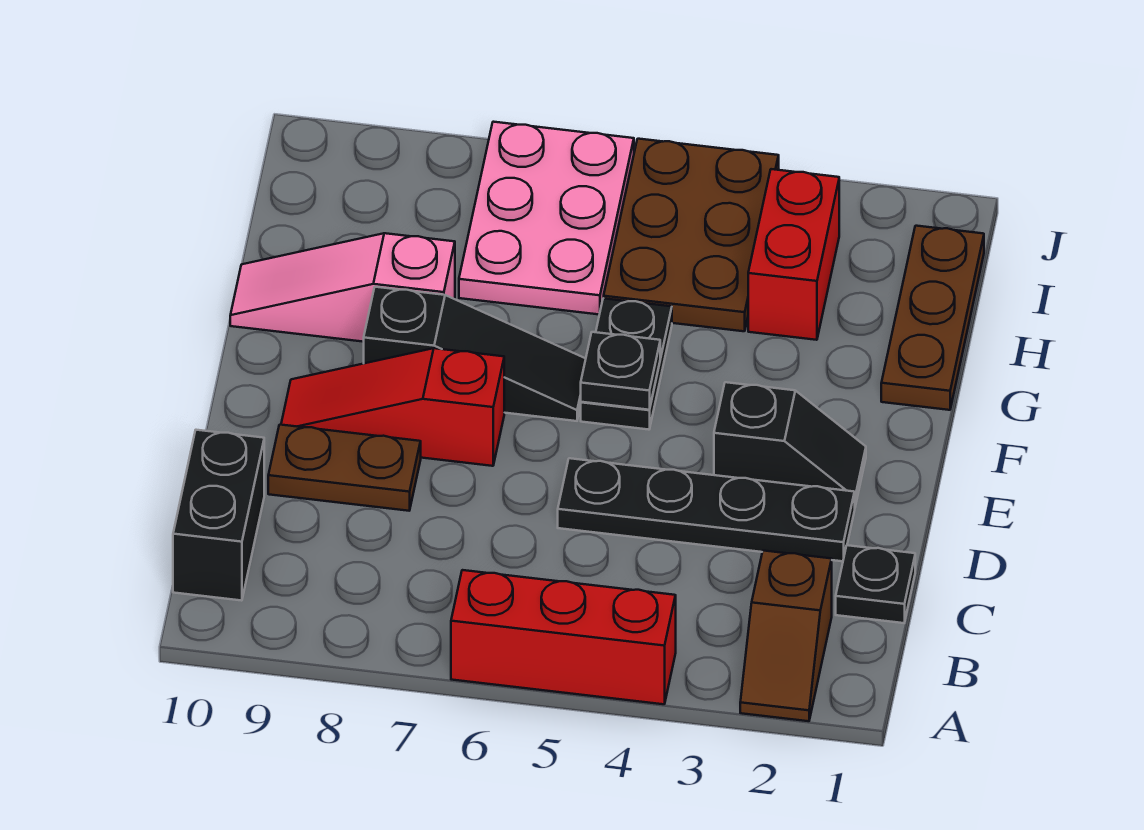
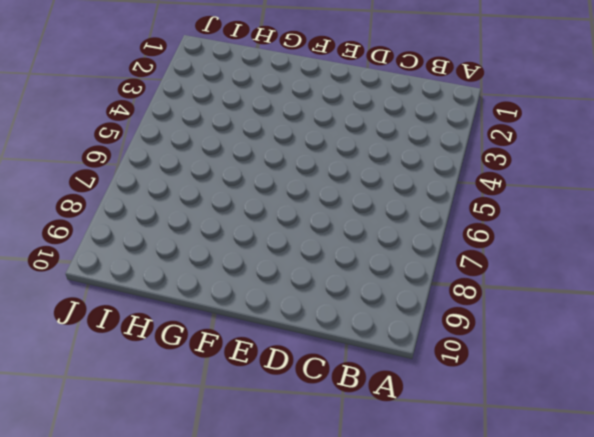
none -> brown slope A2:B2 level 1 top B
none -> red brick A4:A6 level 1
none -> black brick B10:C10 level 1

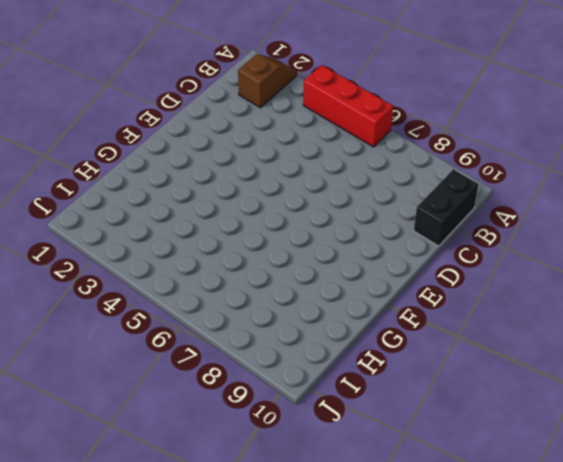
none -> black plate C1 level 1
none -> black plate D2:D5 level 1
none -> brown plate D8:D9 level 1

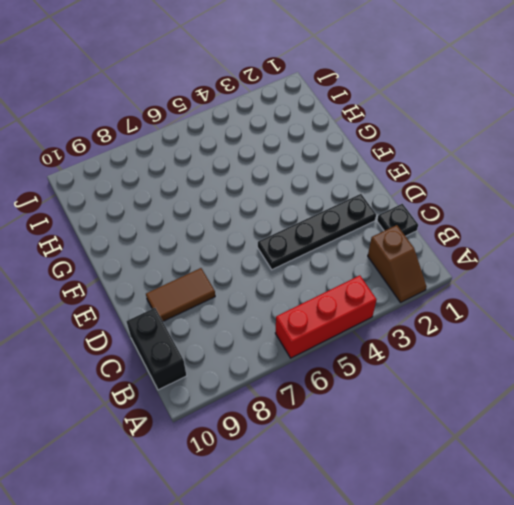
brown tile D8:D9 level 1 -> brown plate D8:D9 level 1
none -> black slope E2:E3 level 1 top 3
none -> red slope E7:E9 level 1 top 7
none -> black plate F5:G5 level 1

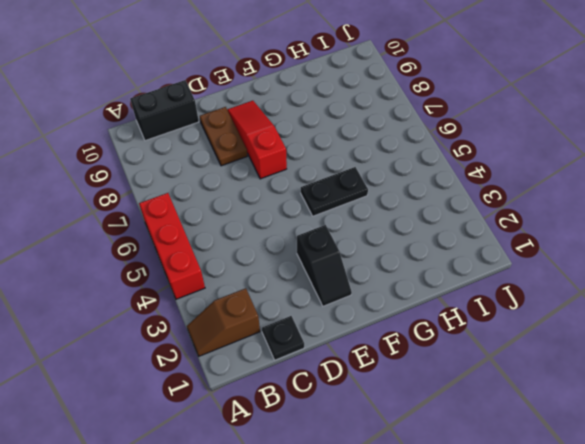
none -> black plate D2:D5 level 1
none -> black slope F6:F8 level 1 top 8
none -> brown plate G1:I1 level 1

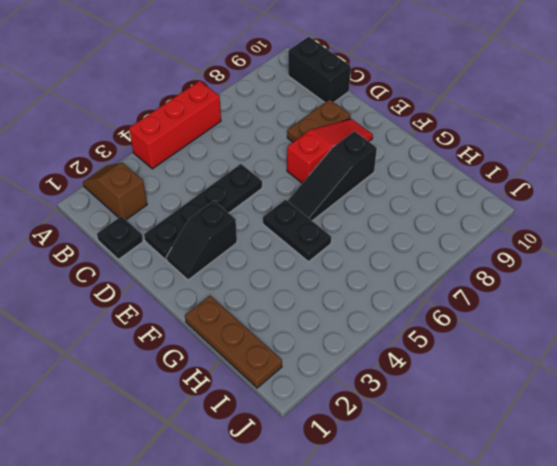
none -> pink slope G8:G10 level 1 top 8
none -> red brick H3:I3 level 1
none -> brown plate H4:J5 level 1

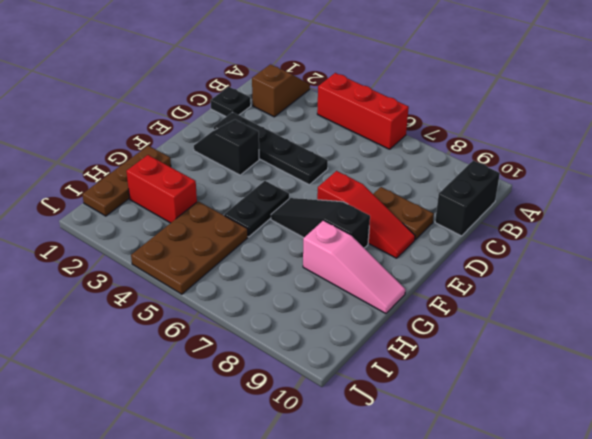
red brick H2:H3 level 1 -> red brick H3:I3 level 1
none -> pink plate H6:J7 level 1
none -> black plate F5 level 2

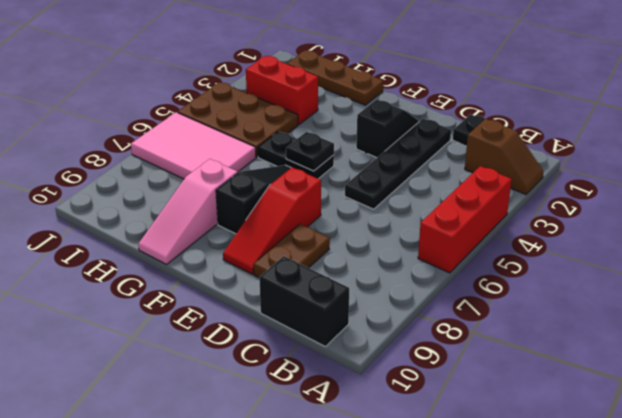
pink tile H6:J7 level 1 -> pink plate H6:J7 level 1

